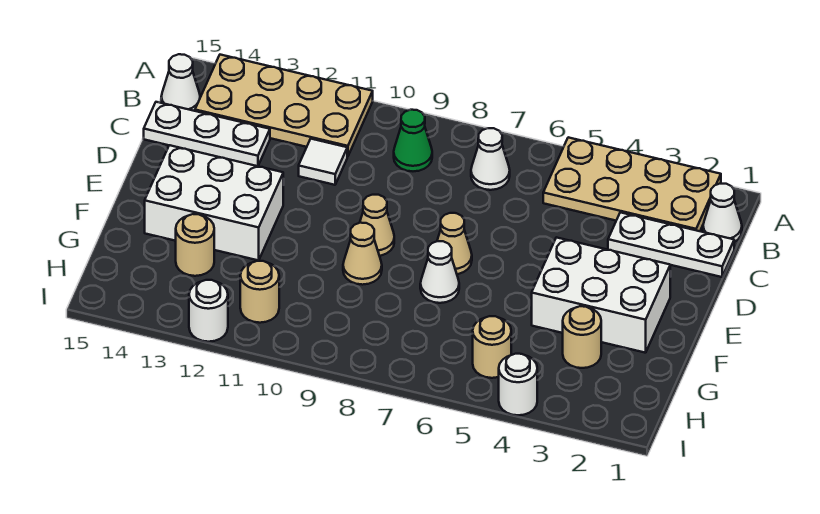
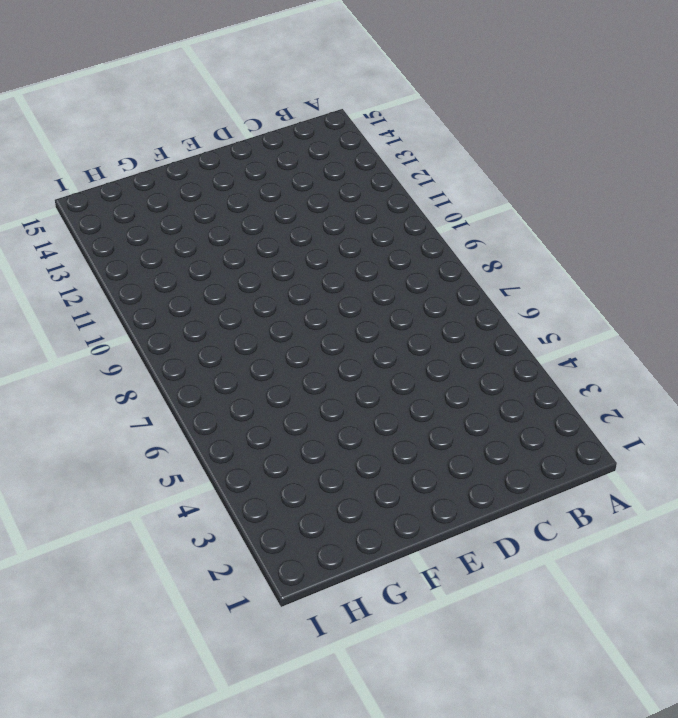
none -> tan plate A2:B5 level 1
none -> tan plate A11:B14 level 1
none -> white cone B1 level 1

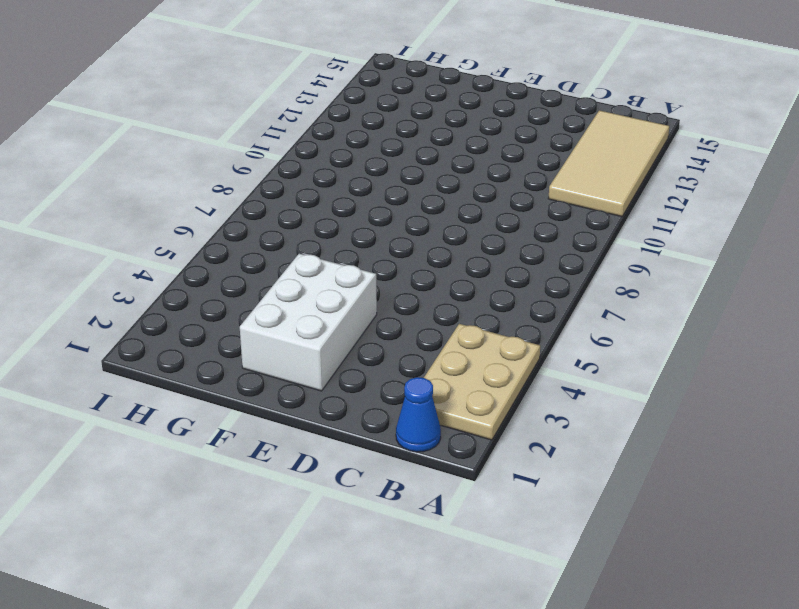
tan plate A2:B4 level 1 -> tan plate A2:B5 level 1
tan tile A11:B14 level 1 -> tan plate A11:B14 level 1
blue cone B1 level 1 -> white cone B1 level 1
none -> white cone B7 level 1
none -> green cone B9 level 1
none -> white cone B15 level 1

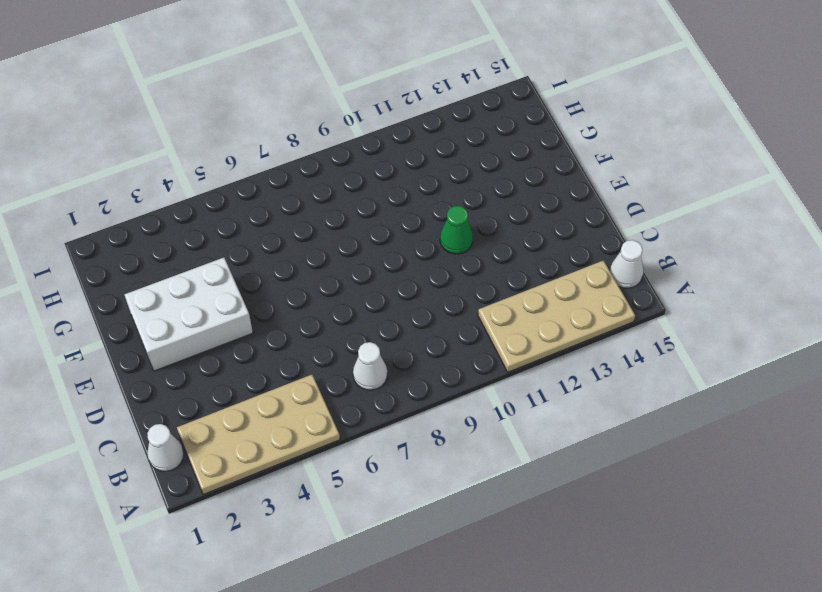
green cone E11 level 1 -> green cone B9 level 1
none -> white plate C1:C3 level 1
none -> white tile C11 level 1
none -> white plate C13:C15 level 1

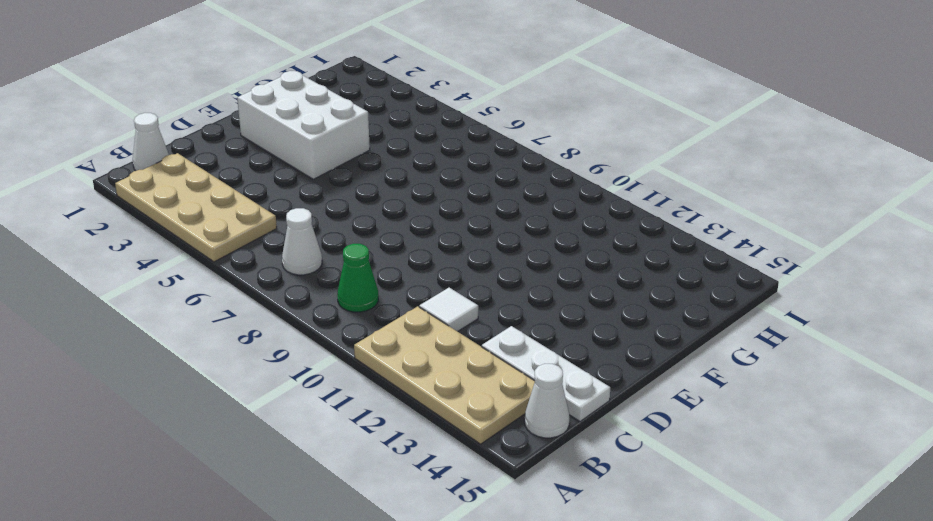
none -> white plate C1:C3 level 1
none -> tan cone E7 level 1
none -> tan cone E9 level 1

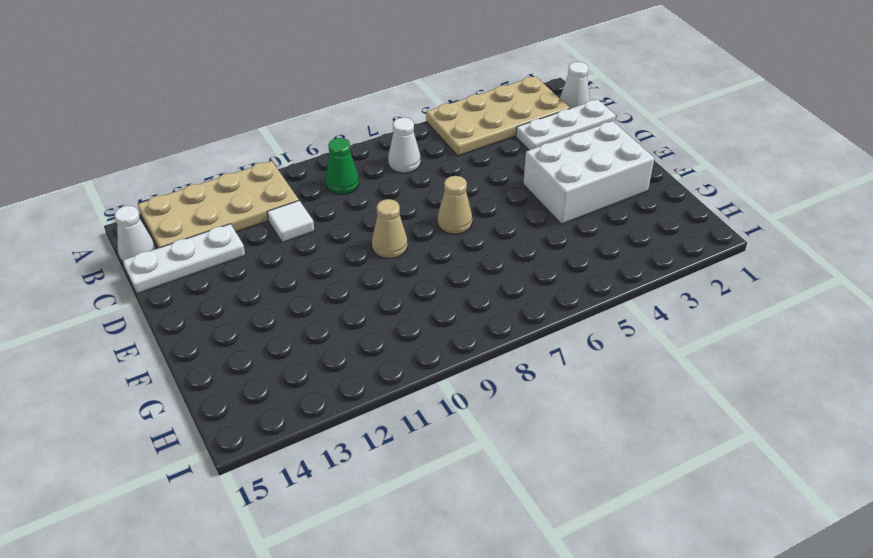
none -> white brick E12:F14 level 1
none -> white cone F7 level 1
none -> tan cone F9 level 1

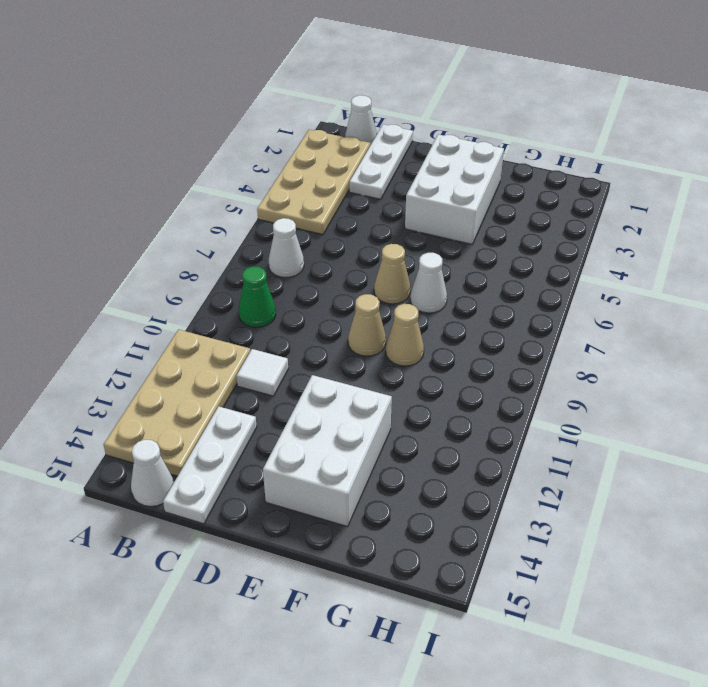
none -> tan round brick G3 level 1
none -> tan round brick G13 level 1
none -> tan round brick H5 level 1

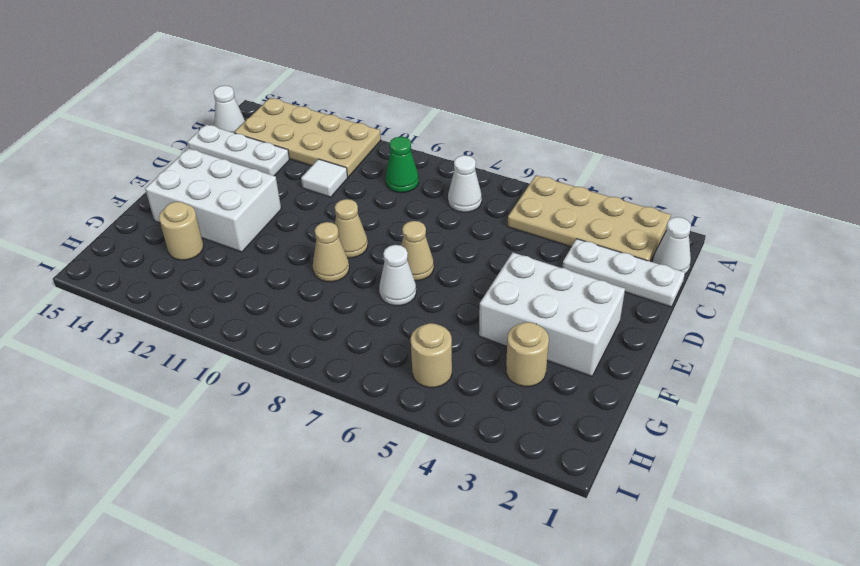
none -> tan round brick H11 level 1
none -> white round brick I4 level 1
none -> white round brick I12 level 1

